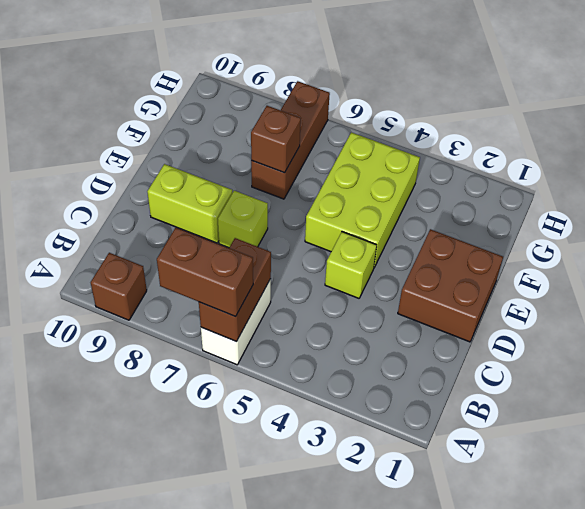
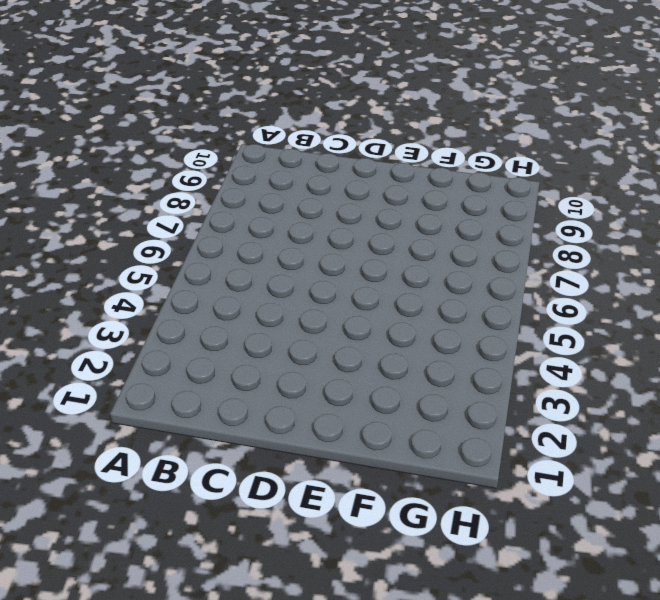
none -> white brick A6:B6 level 1
none -> brown brick A9 level 1

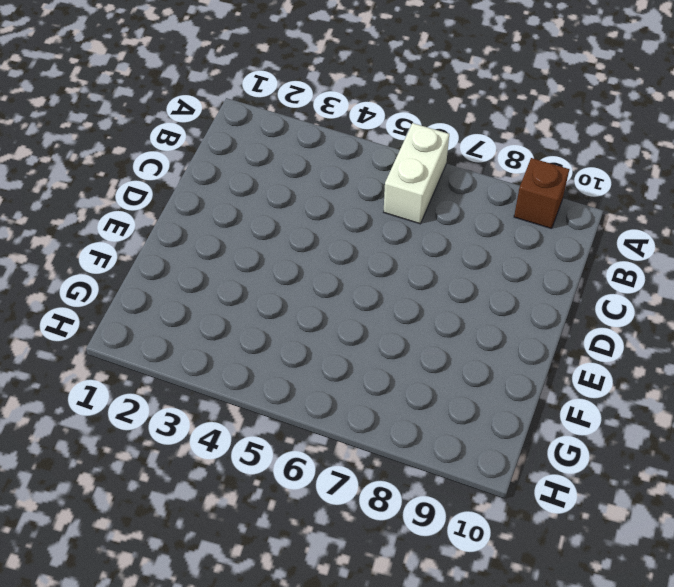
none -> brown brick D1:E2 level 1
none -> lime brick D4 level 1

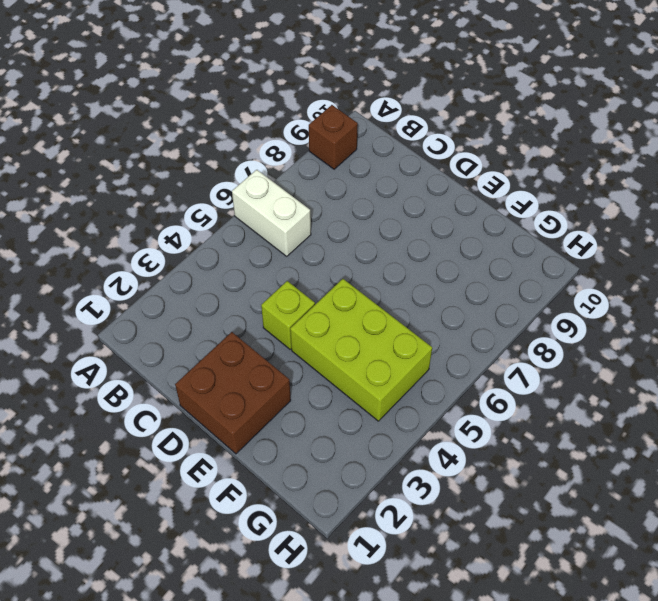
none -> lime brick D7 level 1
none -> lime brick D8:D9 level 1

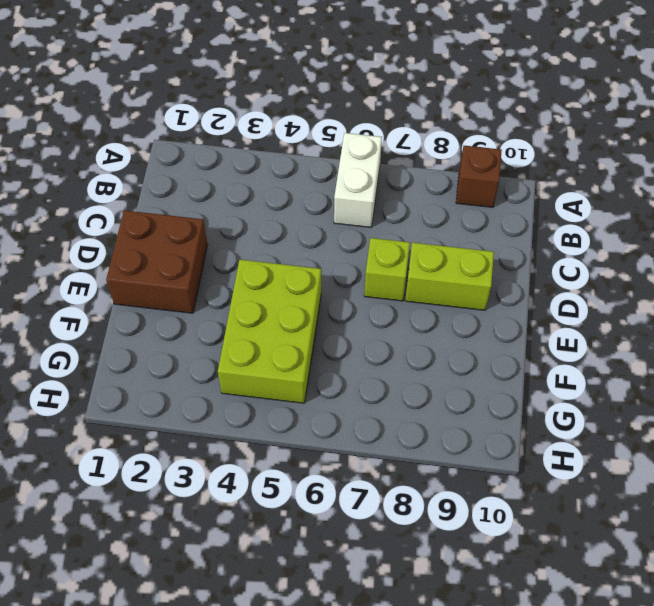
none -> lime brick D4 level 1
none -> brown brick F7:H7 level 1

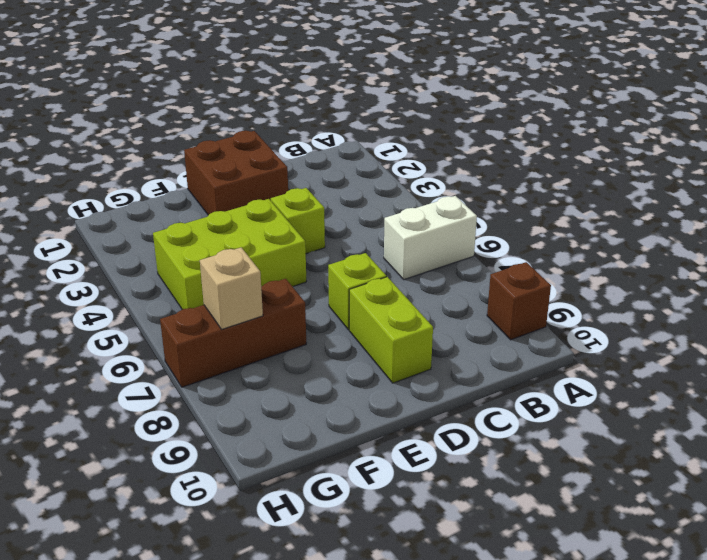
tan brick G7 level 2 -> none
none -> brown brick A6:B6 level 2
none -> brown brick F7 level 2

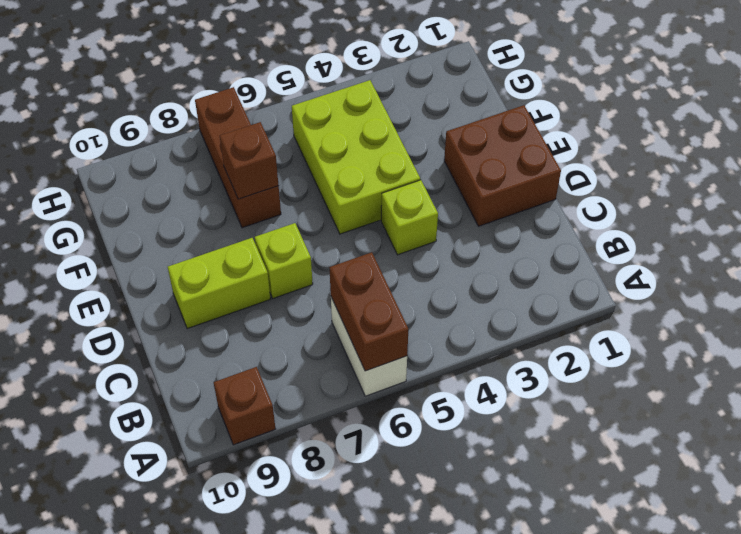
none -> brown brick A6:A7 level 3

